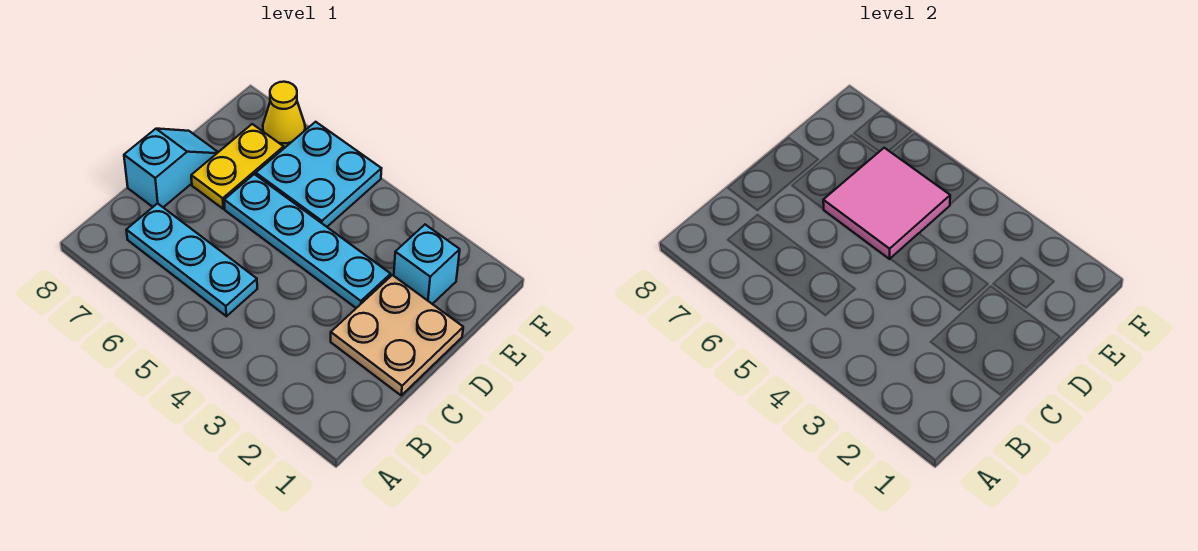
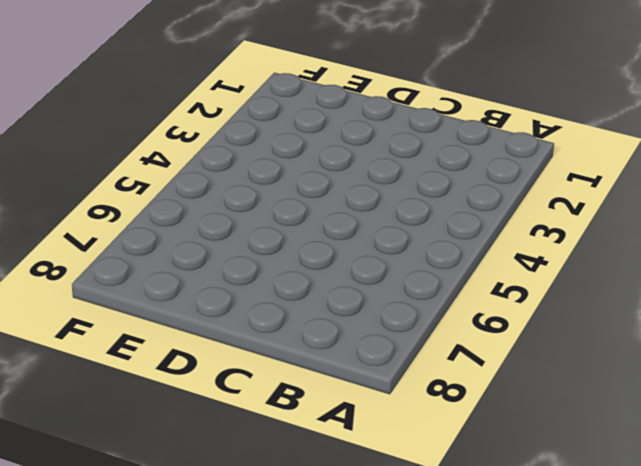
none -> cyan plate B5:B7 level 1
none -> tan plate C1:D2 level 1

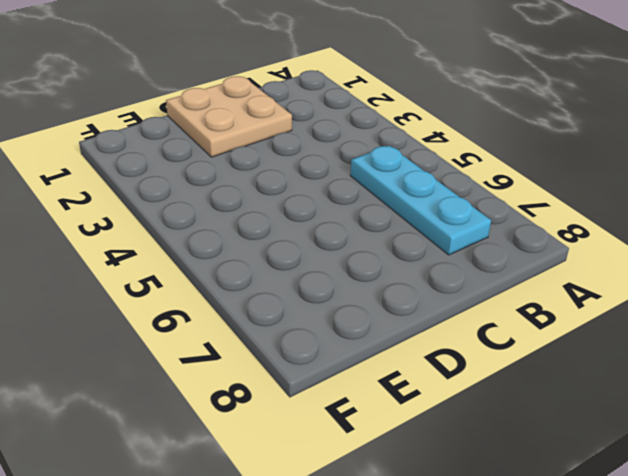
none -> cyan slope C8:D8 level 1 top C
none -> cyan plate D3:D6 level 1

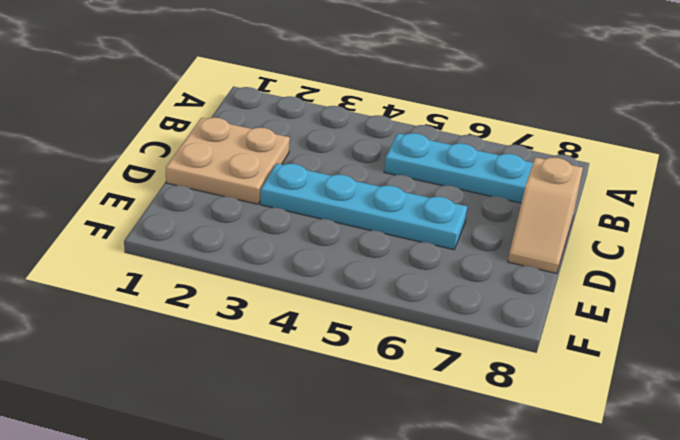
tan slope C8:D8 level 1 top C -> cyan slope C8:D8 level 1 top C
none -> yellow plate D7:E7 level 1
none -> cyan brick E2 level 1

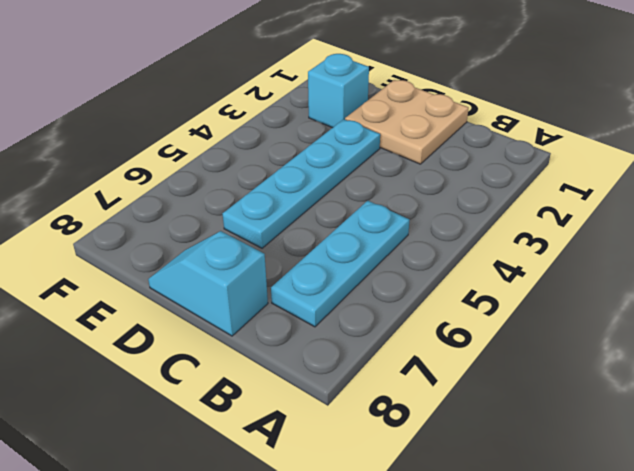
none -> yellow plate D7:E7 level 1
none -> cyan plate E5:F6 level 1

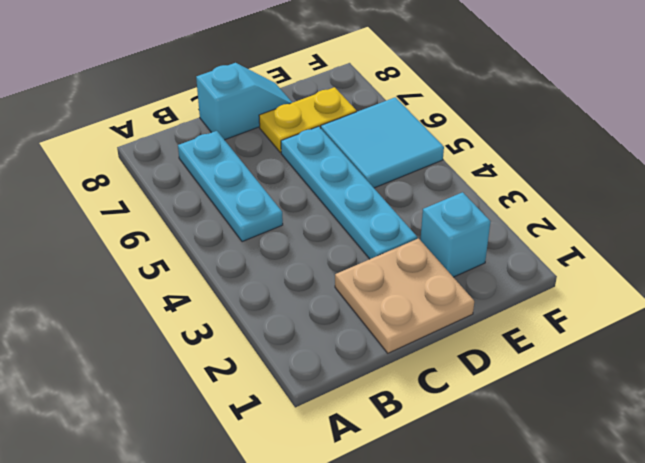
cyan tile E5:F6 level 1 -> cyan plate E5:F6 level 1
none -> yellow cone F7 level 1
none -> pink tile D5:E6 level 2

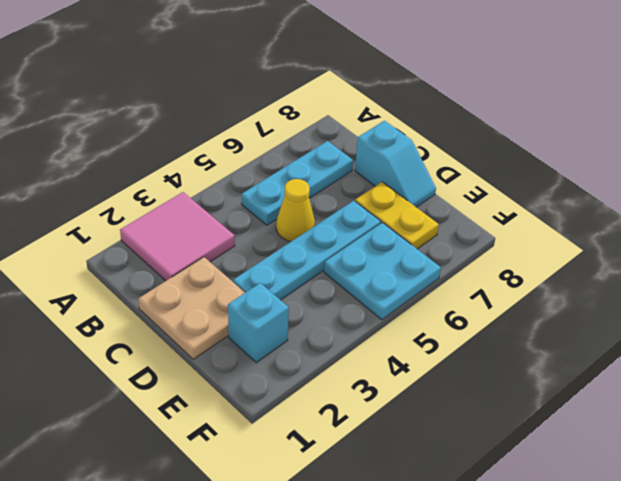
pink tile A2:B3 level 1 -> pink tile D5:E6 level 2
yellow cone C5 level 1 -> yellow cone F7 level 1

